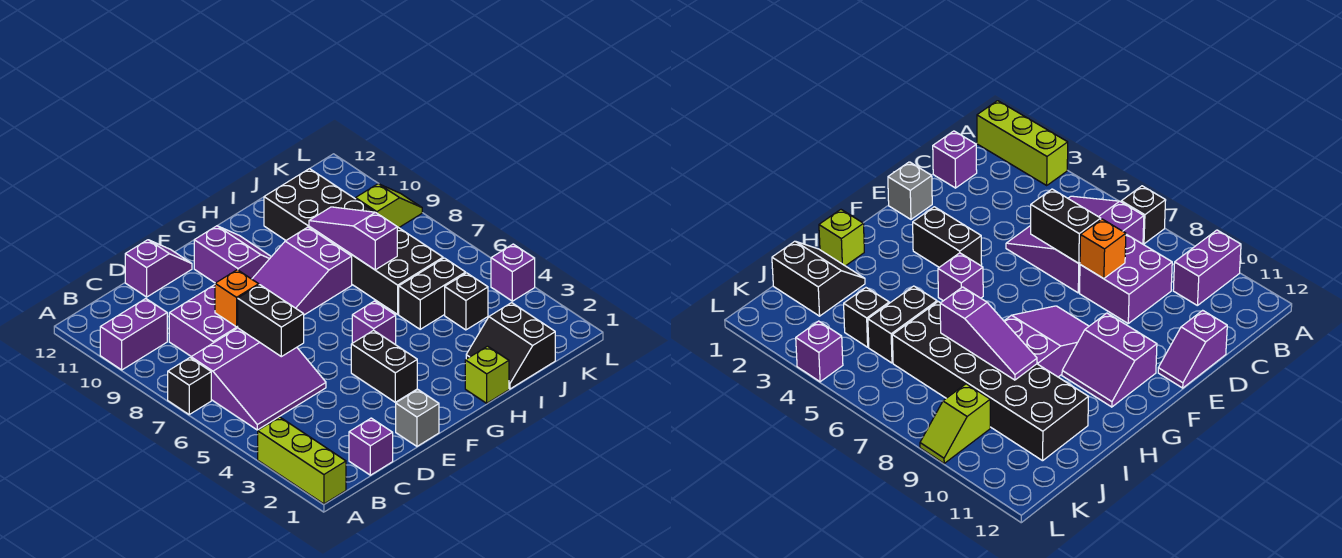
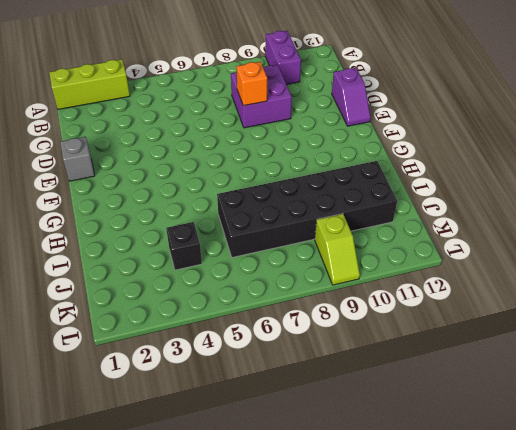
none -> black brick A7 level 1
none -> purple slope B5:D7 level 1 top 7
none -> purple brick C1 level 1

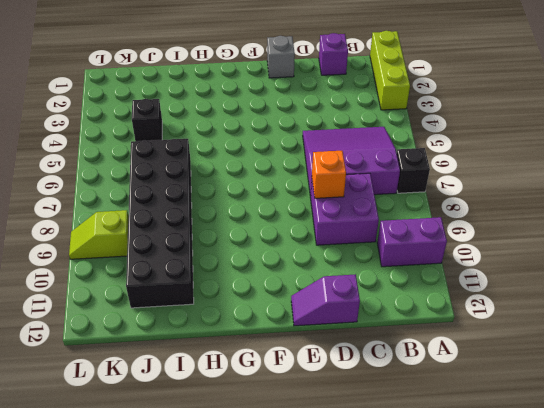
none -> black brick F3:F4 level 1
none -> purple slope F8:H9 level 1 top H
none -> purple slope F10:G11 level 1 top F

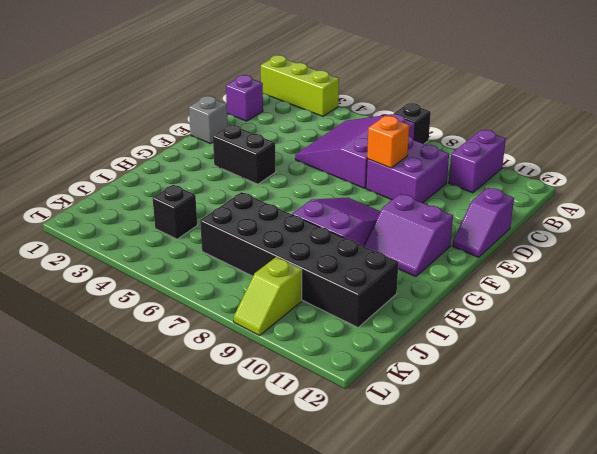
none -> purple brick G5 level 1
none -> lime brick H1 level 1
none -> black slope I1:J2 level 1 top J

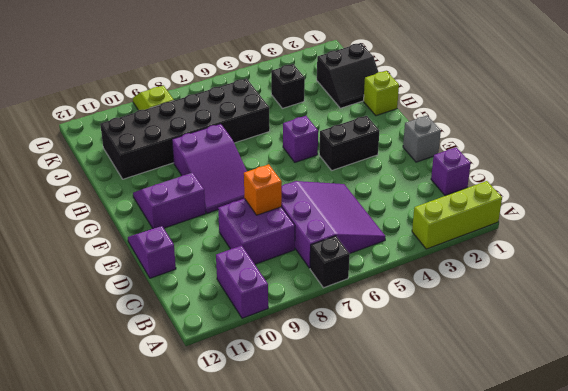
none -> black brick I5:J5 level 1
none -> purple brick L4 level 1
none -> black brick D6:D7 level 2

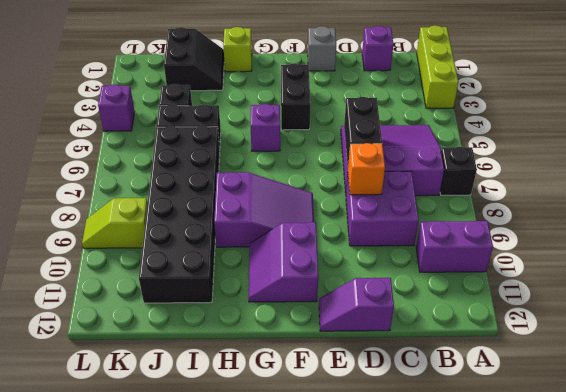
none -> purple slope I7:I9 level 2 top 7

